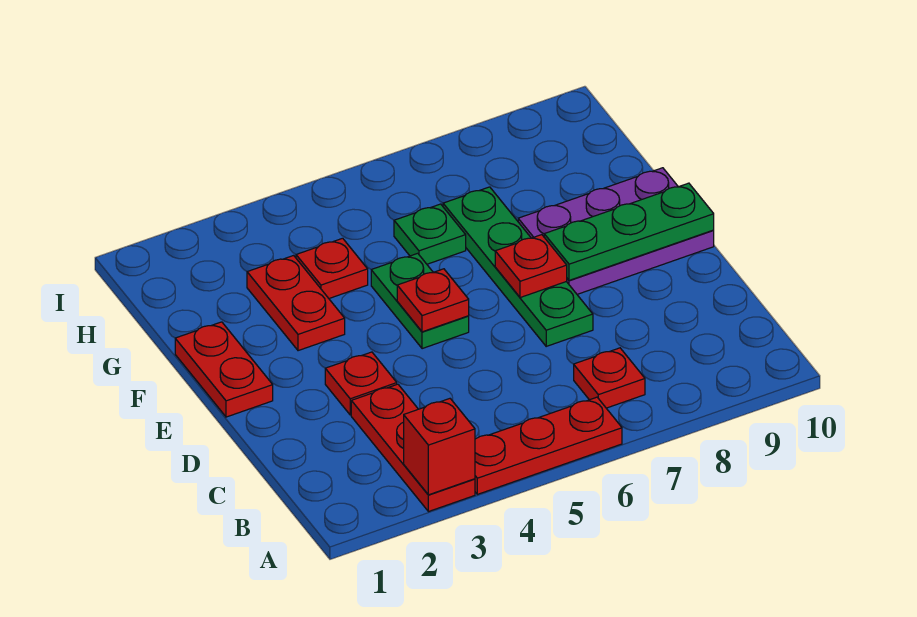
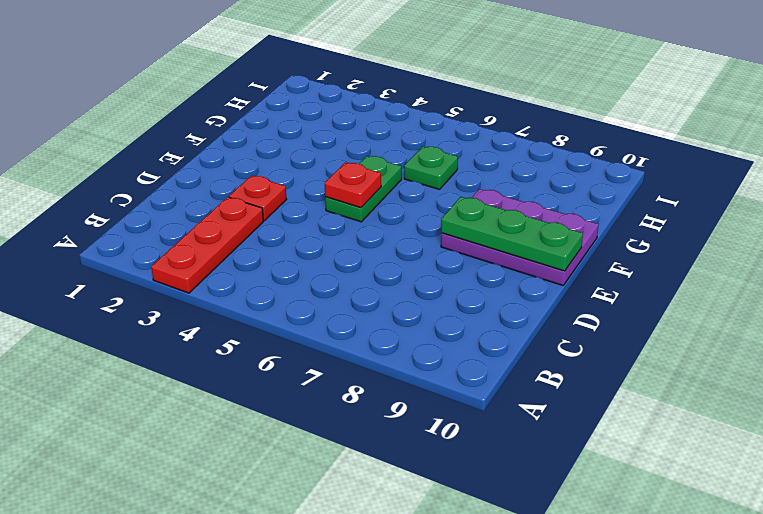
none -> red plate A4:A6 level 1
none -> red plate B7 level 1
none -> green plate D7:G7 level 1

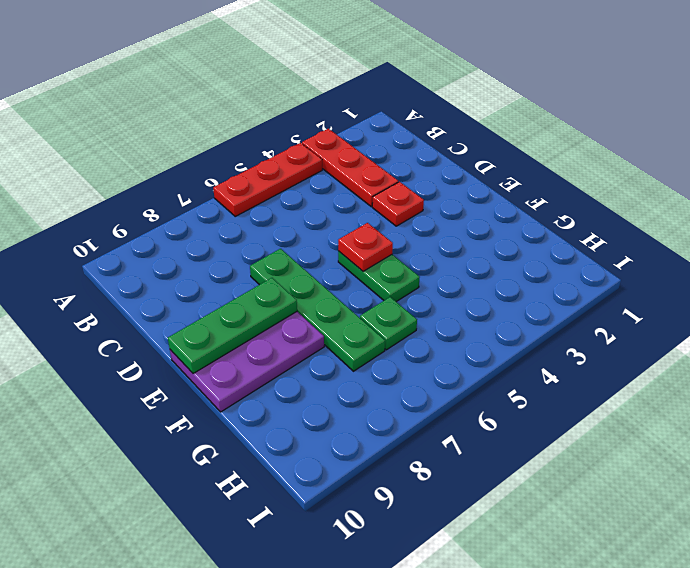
none -> red plate B7 level 1
none -> red plate E1:F1 level 1
none -> red plate F3:G3 level 1

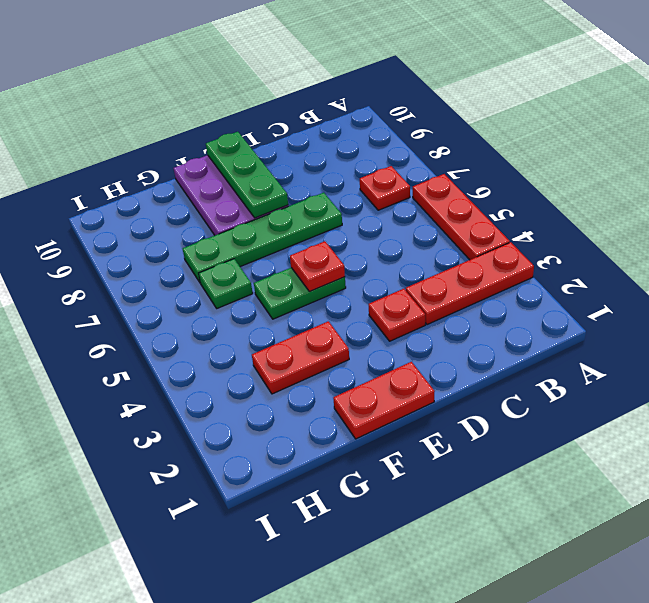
none -> red plate G4 level 1
none -> red brick A3 level 2
none -> red plate E7 level 2

